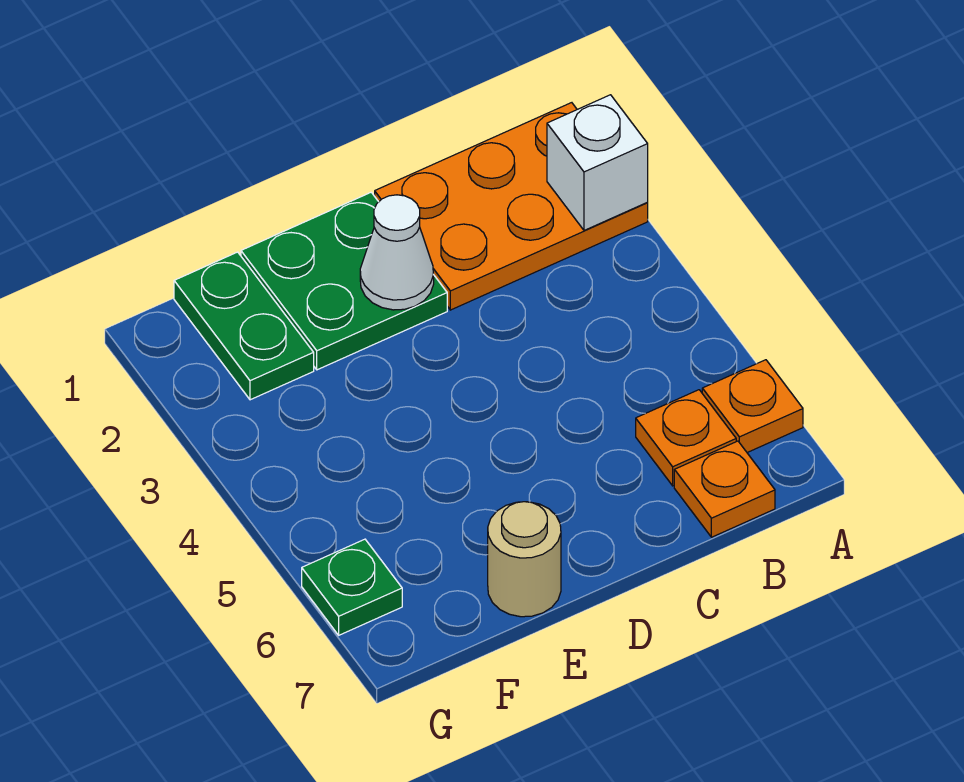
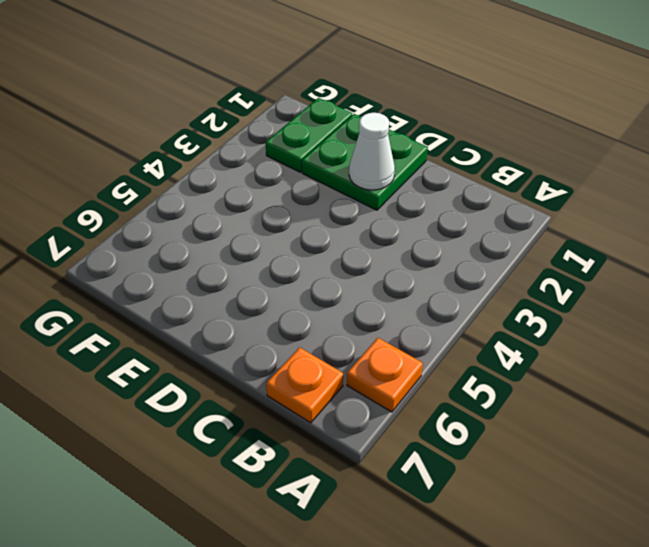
none -> orange plate A1:C2 level 1
none -> orange plate B6 level 1

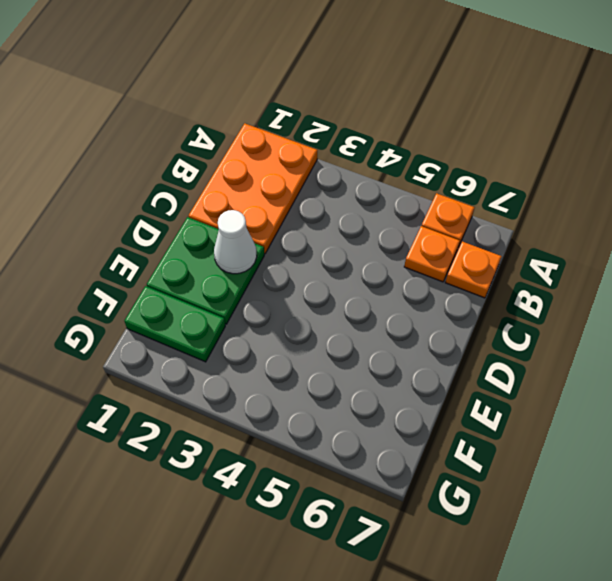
none -> tan round brick E7 level 1
none -> green plate G6 level 1

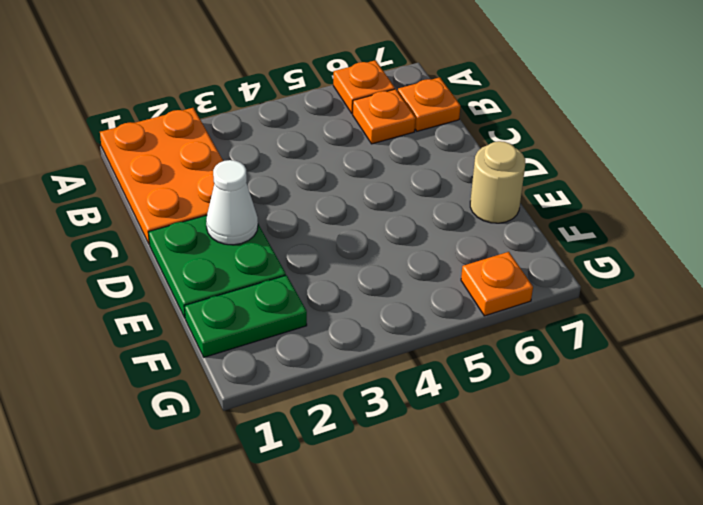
orange plate G6 level 1 -> green plate G6 level 1
none -> white brick A2 level 2

